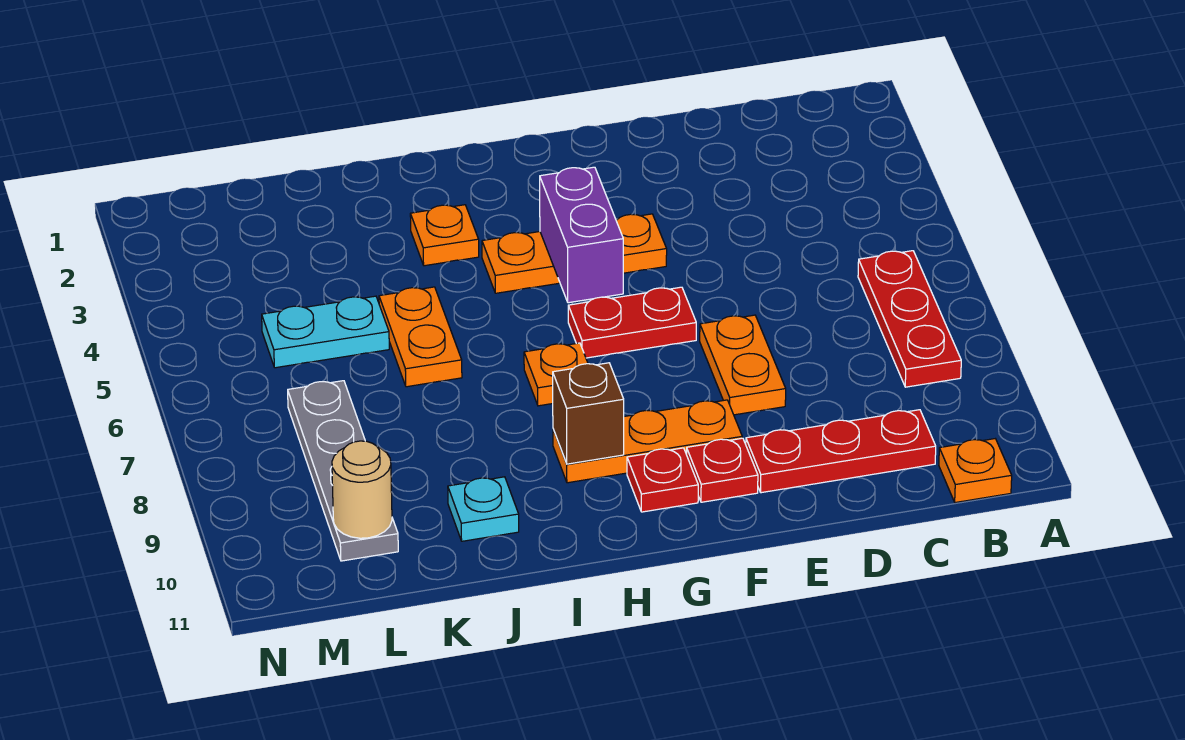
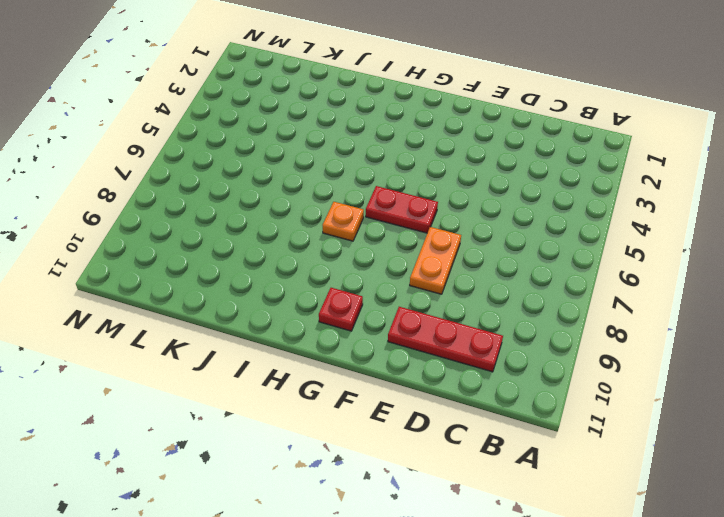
none -> red plate B6:B8 level 1
none -> orange plate B11 level 1
none -> orange plate F4:H4 level 1

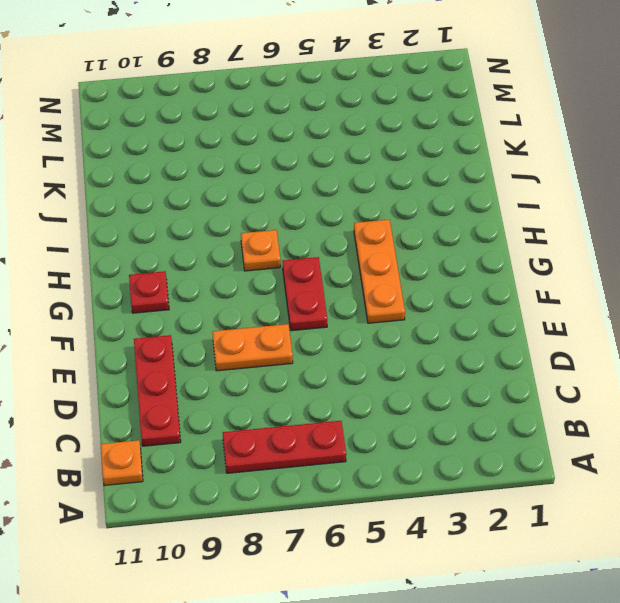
none -> orange plate F9:H9 level 1
none -> red plate F10 level 1
none -> orange plate I3 level 1

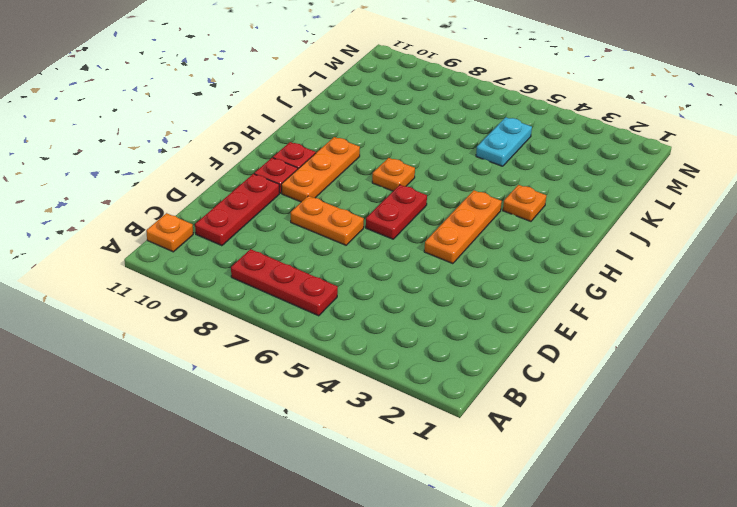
none -> orange plate J5:J6 level 1
none -> cyan plate J10 level 1
none -> grey plate L7:L10 level 1

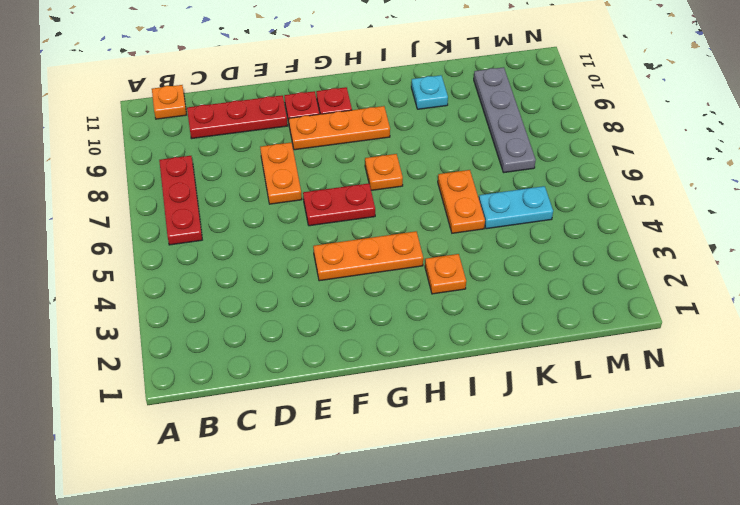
none -> purple brick G4:G5 level 2
none -> brown brick H9 level 2
none -> tan round brick L10 level 2

